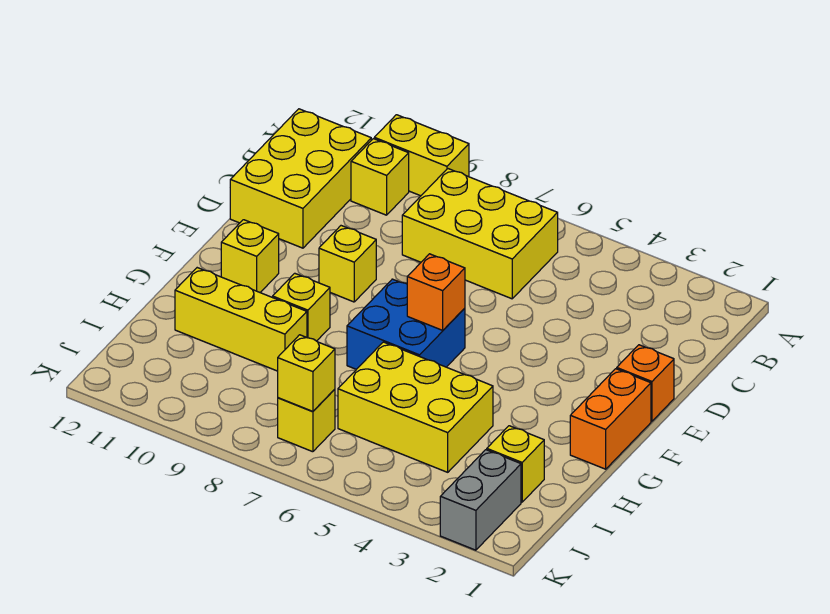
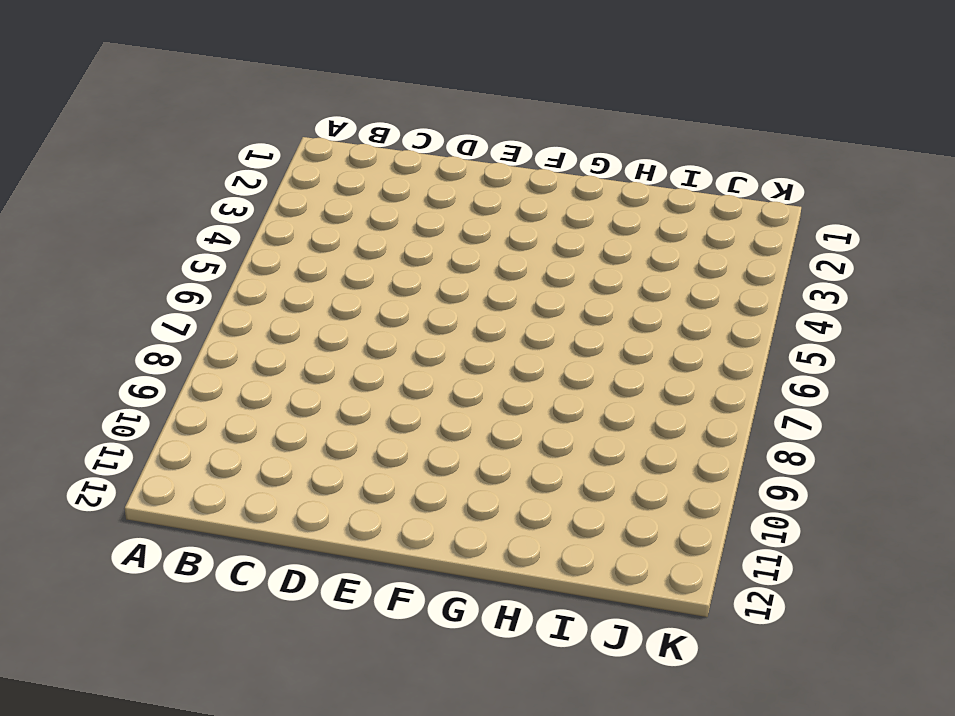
none -> yellow brick A9:A10 level 1
none -> yellow brick B6:C8 level 1
none -> yellow brick B10 level 1

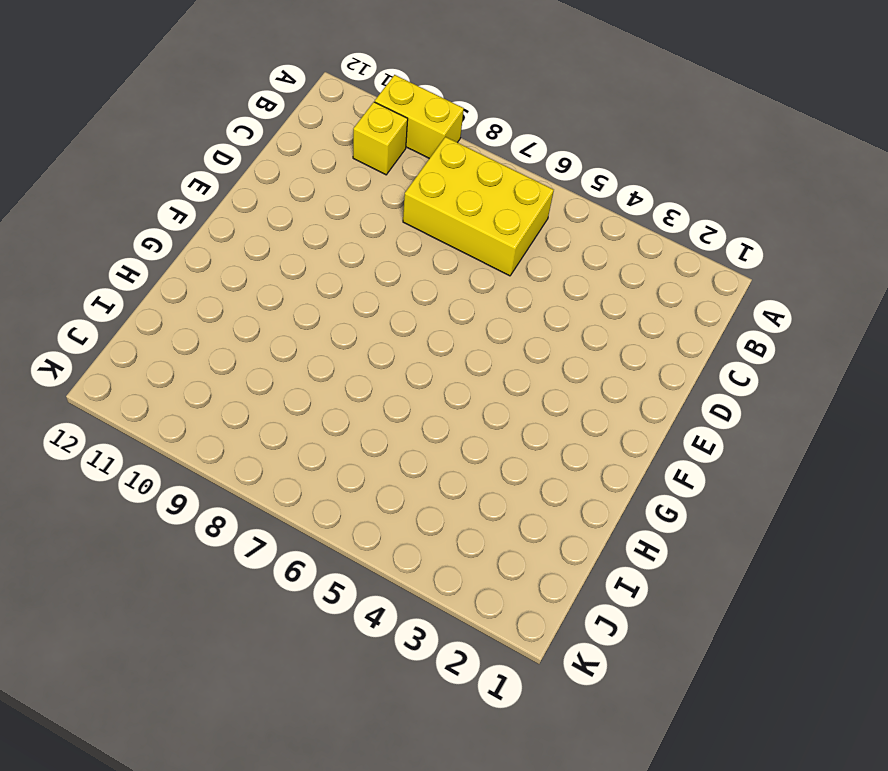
none -> yellow brick B11:D12 level 1
none -> orange brick E1 level 1
none -> yellow brick E9 level 1

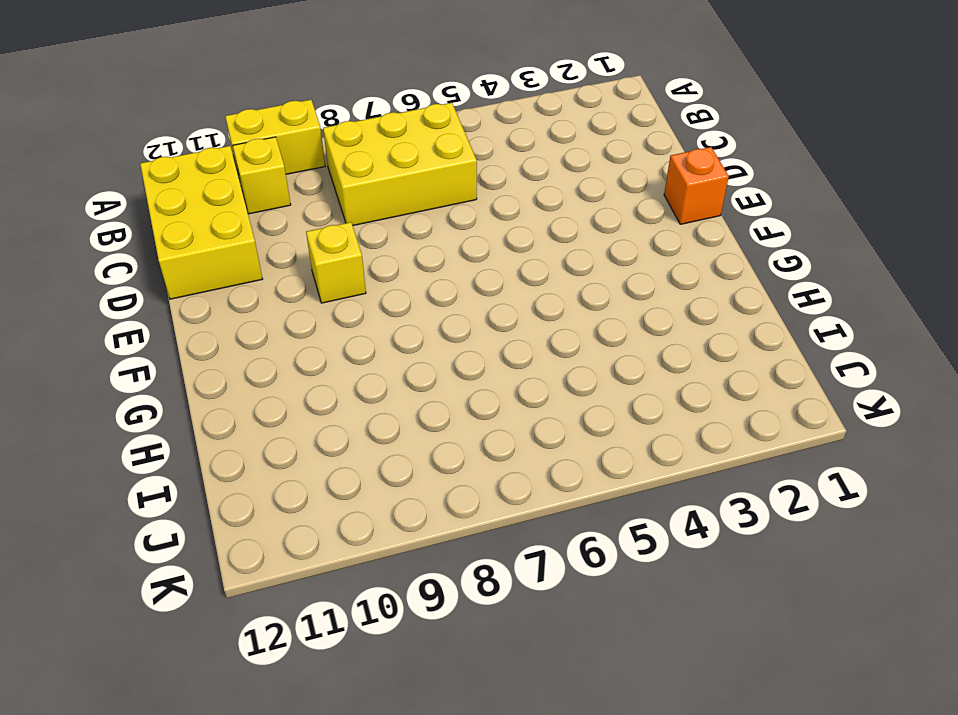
none -> orange brick F1:G1 level 1
none -> blue brick F6:G7 level 1
none -> yellow brick F11 level 1

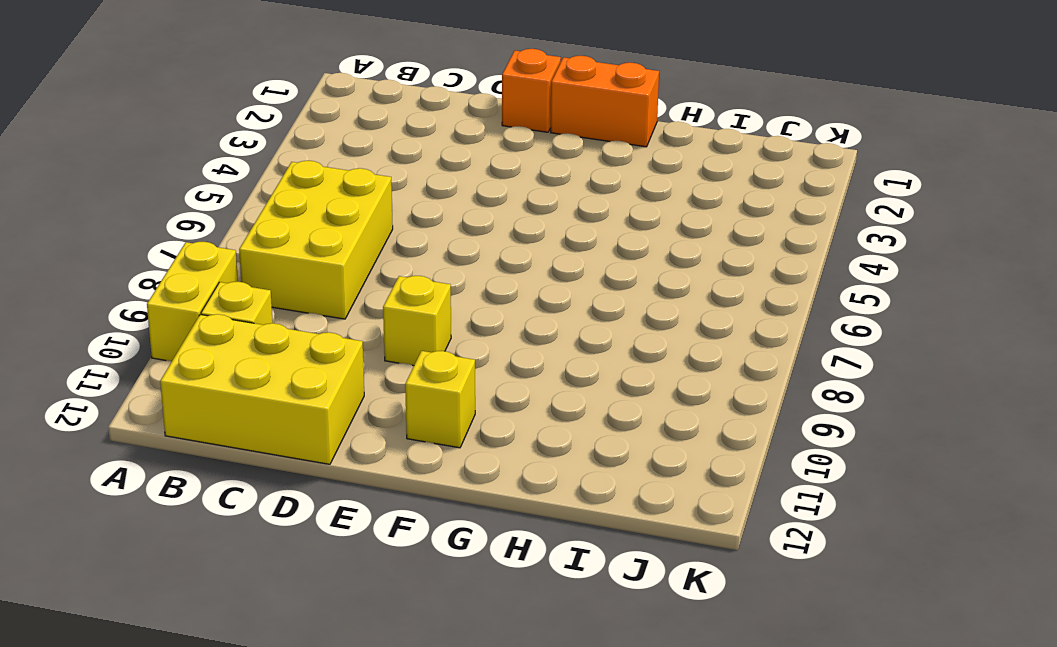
none -> blue brick F6:G7 level 1
none -> yellow brick G9 level 1
none -> yellow brick H4:I6 level 1

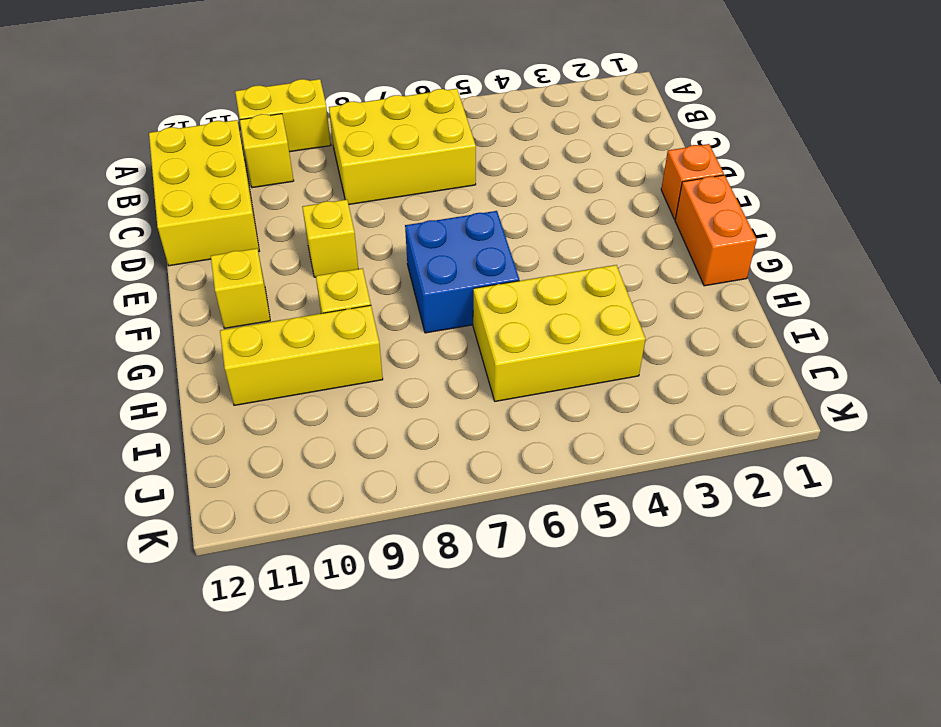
none -> yellow brick I2 level 1
none -> grey brick J2:K2 level 1
none -> yellow brick J7 level 1

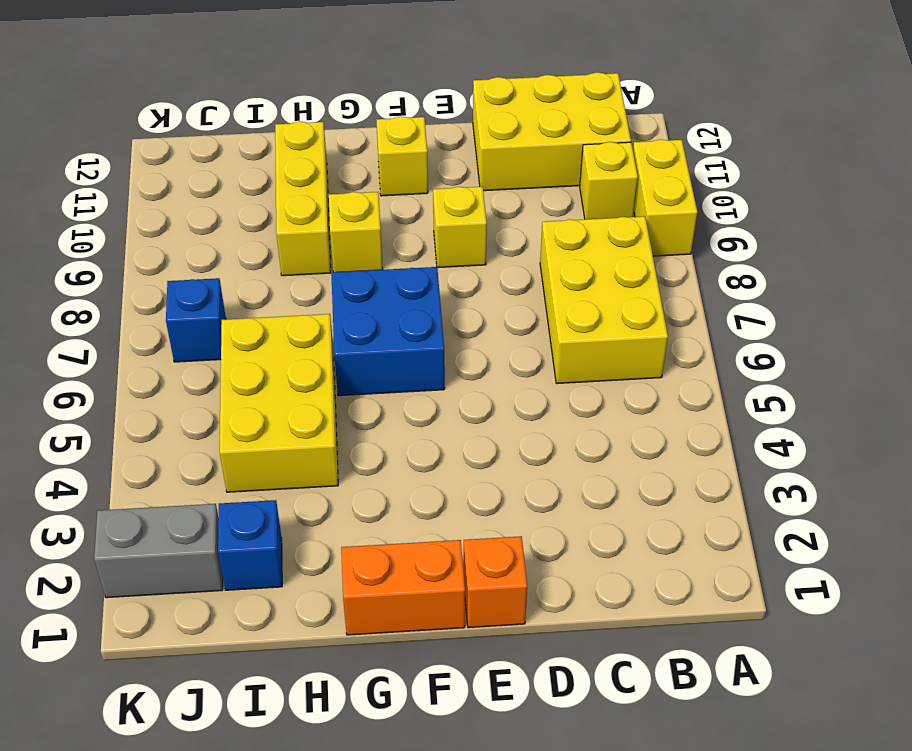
blue brick I2 level 1 -> yellow brick I2 level 1
blue brick J7 level 1 -> yellow brick J7 level 1
none -> orange brick F6 level 2
none -> yellow brick J7 level 2

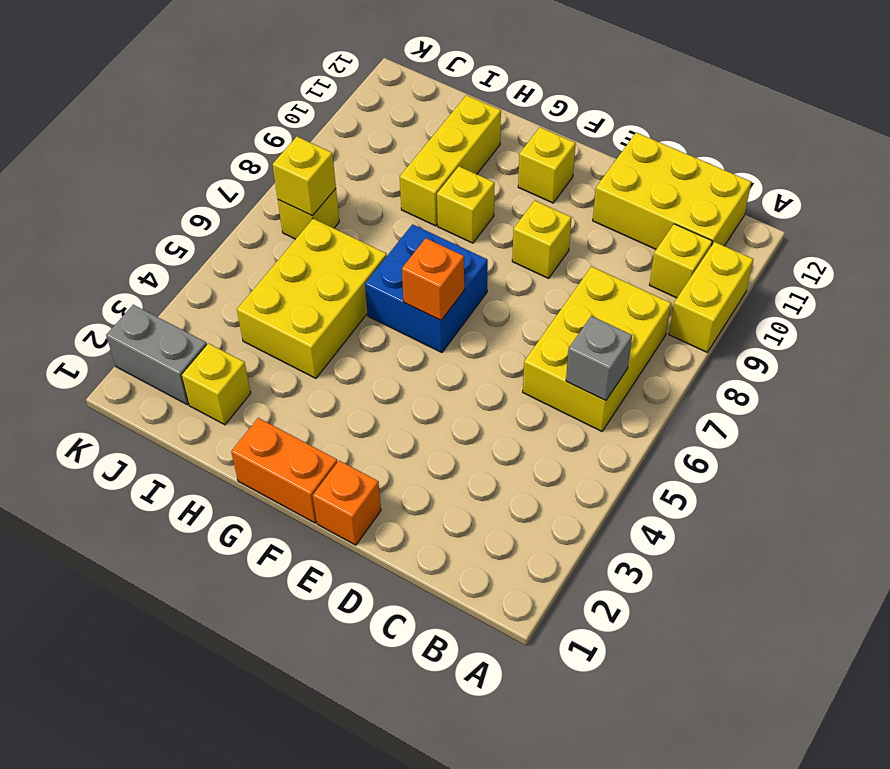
grey brick B6 level 2 -> none

